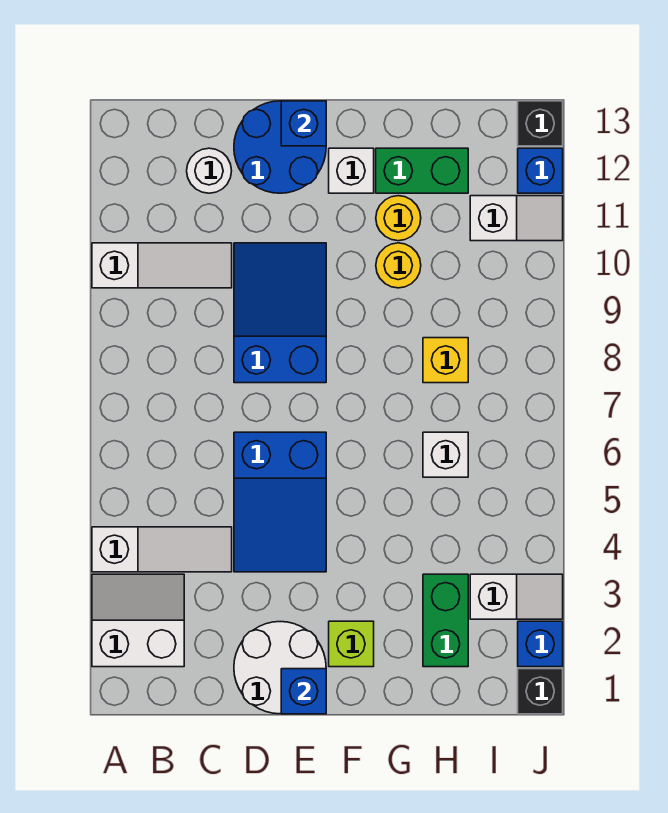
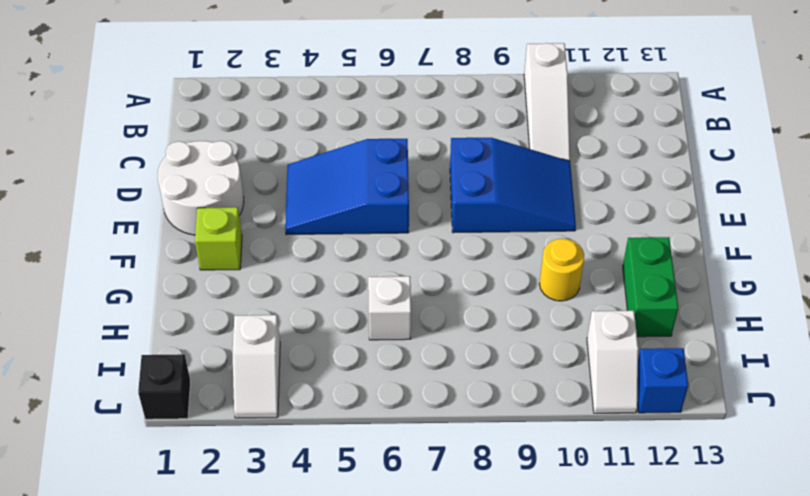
none -> white slope A2:B3 level 1 top 2
none -> white slope A4:C4 level 1 top A
none -> white round brick C12 level 1

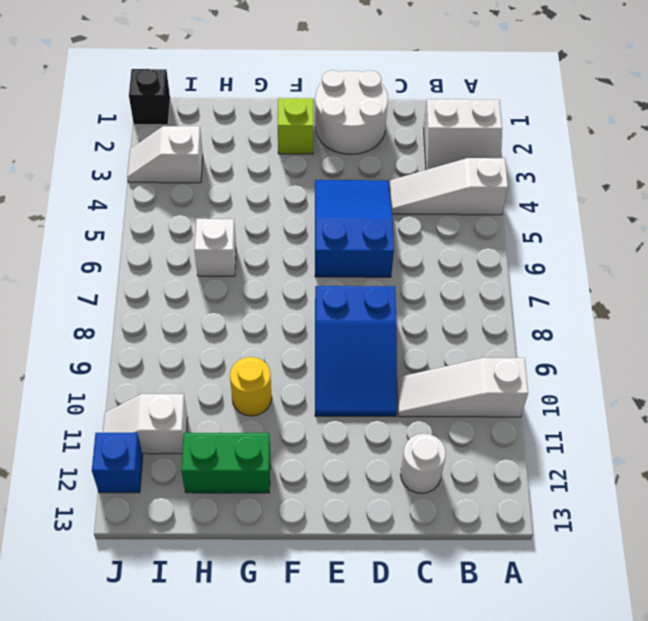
none -> blue round brick D12:E13 level 1
none -> white brick F12 level 1
none -> yellow round brick G11 level 1

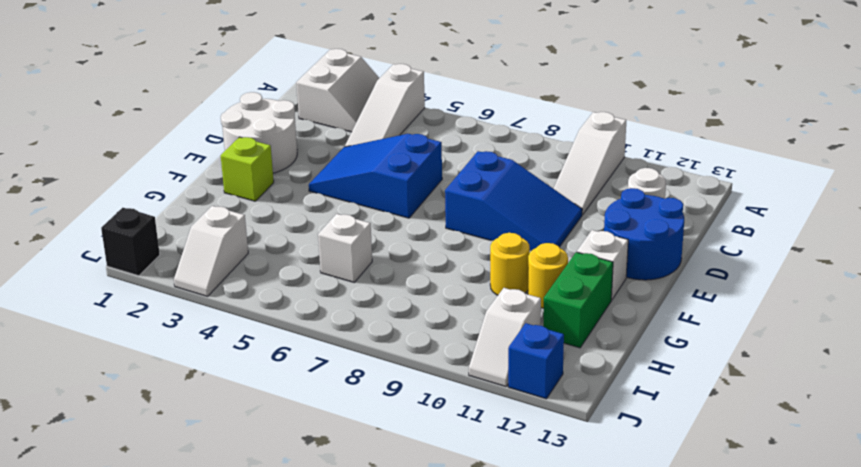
none -> green brick H2:H3 level 1
none -> yellow brick H8 level 1
none -> blue brick J2 level 1

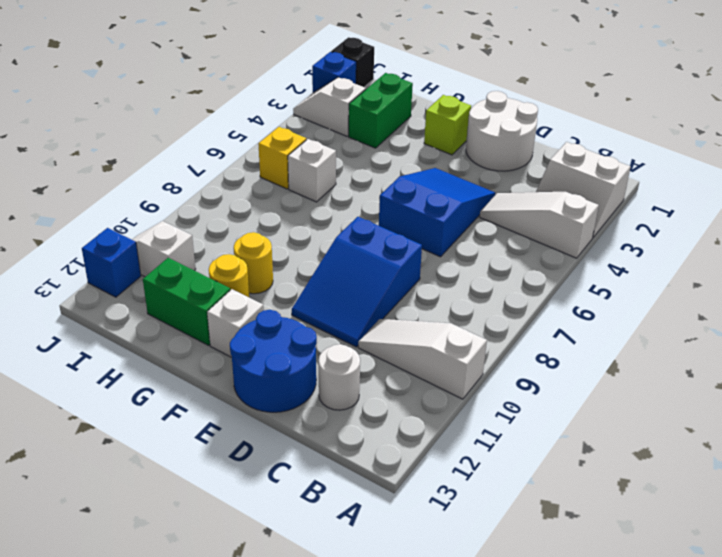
yellow brick I6 level 1 -> yellow brick H8 level 1
none -> black brick J13 level 1
none -> blue brick E1 level 2
none -> blue brick E13 level 2

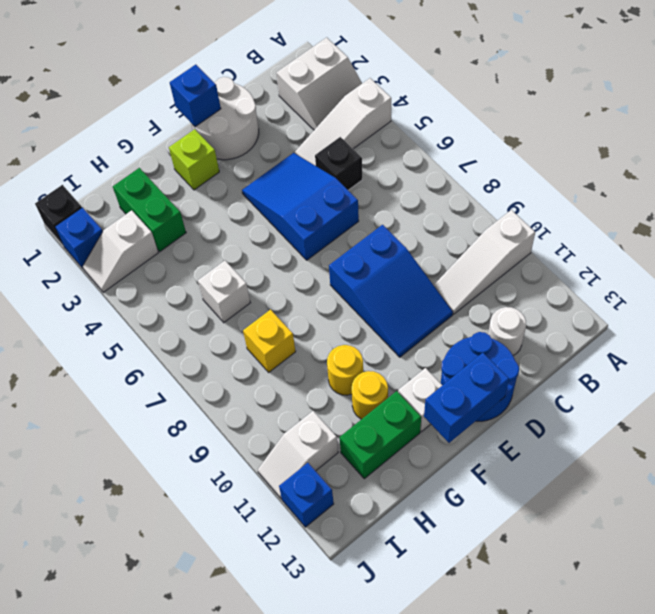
black brick C5 level 1 -> black brick J13 level 1
blue brick E13:F13 level 2 -> blue brick E13 level 2

